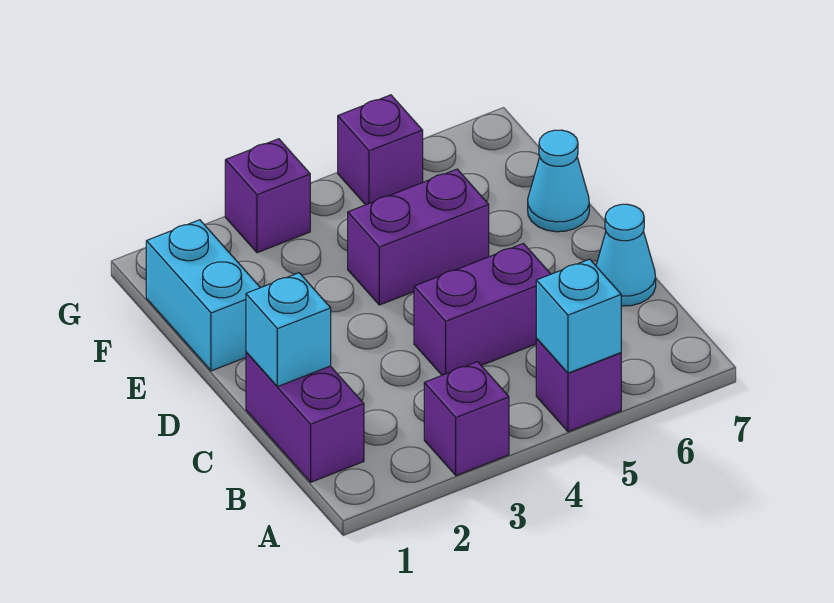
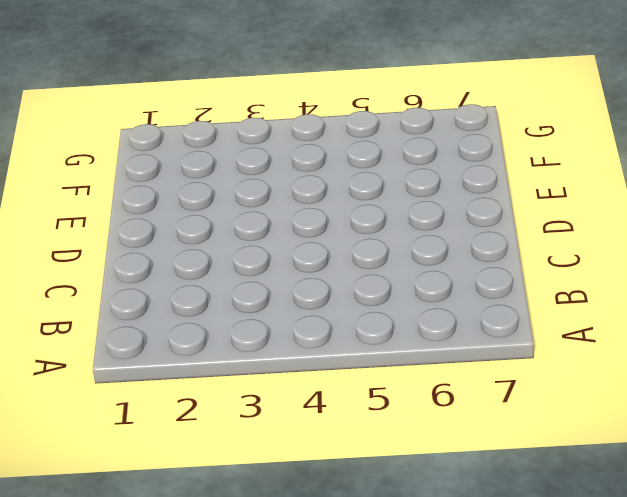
none -> purple brick A3 level 1
none -> purple brick A5 level 1
none -> purple brick B1:C1 level 1

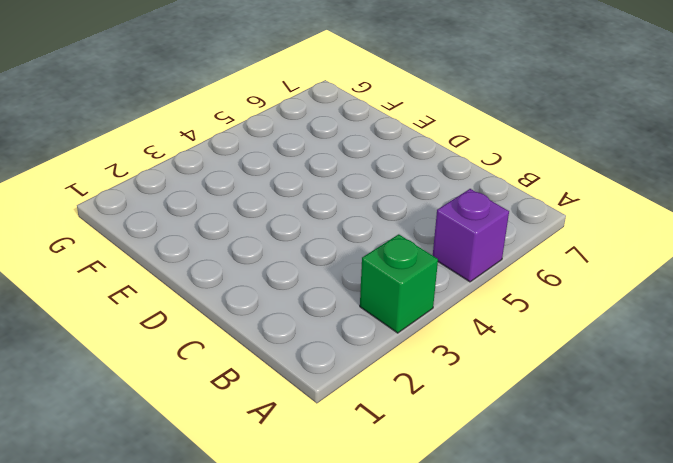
green brick A3 level 1 -> purple brick A3 level 1
none -> purple brick B1:C1 level 1
none -> purple brick C4:C5 level 1
none -> cyan cone C7 level 1

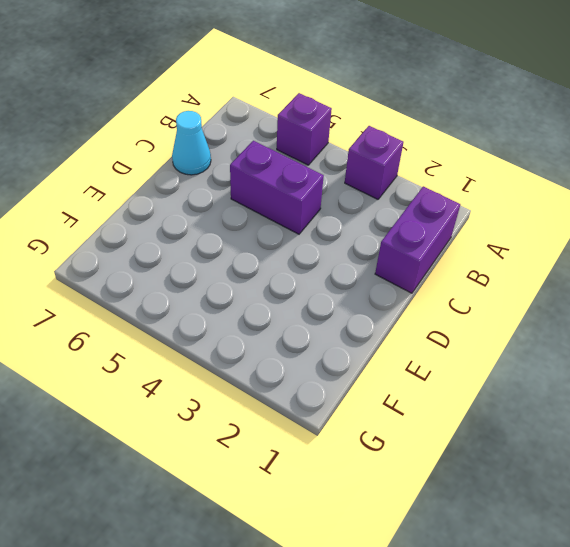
none -> cyan brick E1:F1 level 1
none -> purple brick E4:E5 level 1
none -> cyan cone E7 level 1

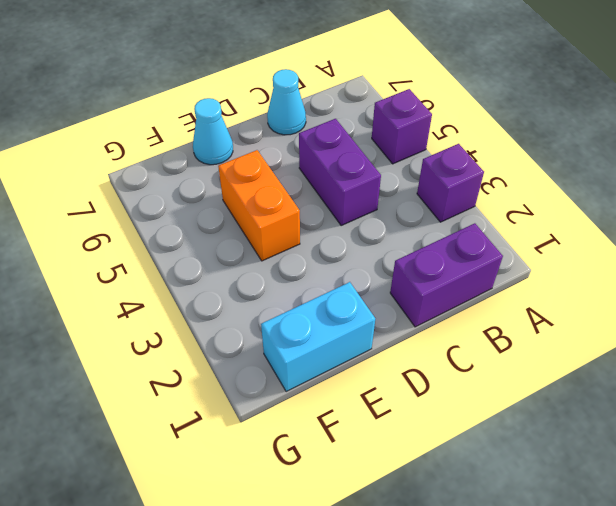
orange brick E4:E5 level 1 -> purple brick E4:E5 level 1
none -> purple brick G3 level 1
none -> purple brick G5 level 1
none -> cyan brick A5 level 2

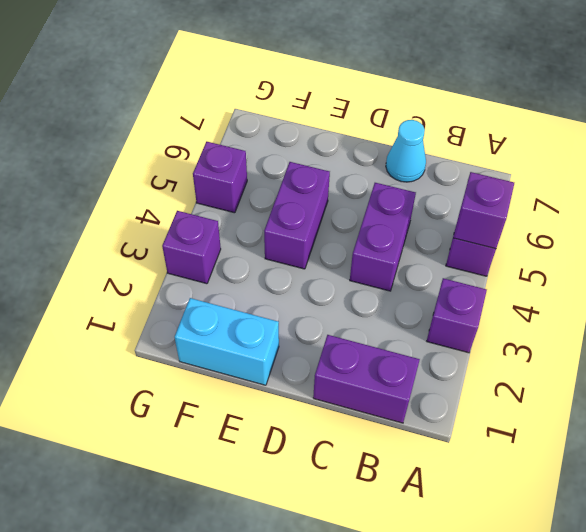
purple brick A5 level 2 -> cyan brick A5 level 2
none -> cyan cone E7 level 1
none -> cyan brick C1 level 2

